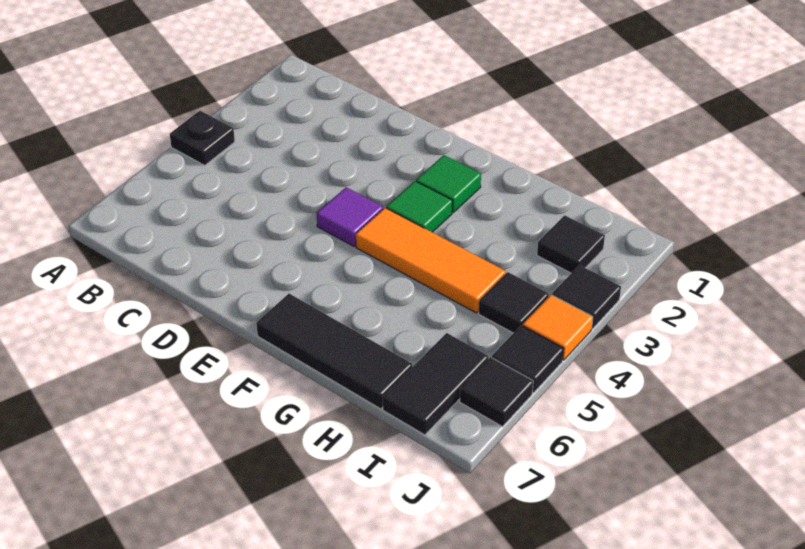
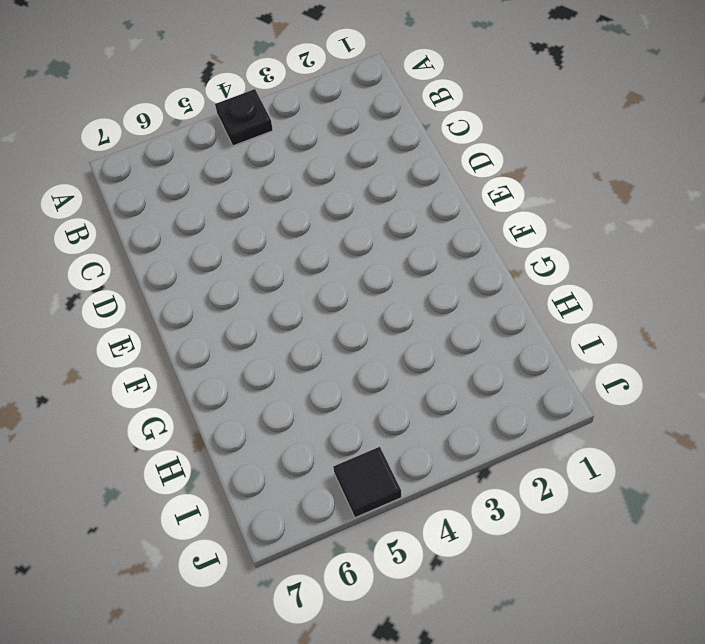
none -> purple tile E4 level 1
none -> green tile F2 level 1
none -> green tile F3 level 1

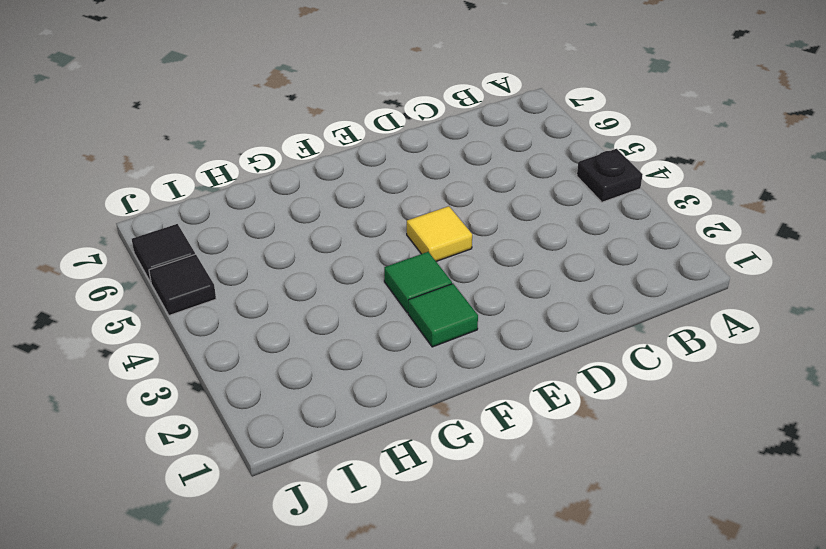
yellow tile E4 level 1 -> purple tile E4 level 1
none -> orange tile F4:H4 level 1
none -> black tile F7:H7 level 1
none -> black tile I2 level 1

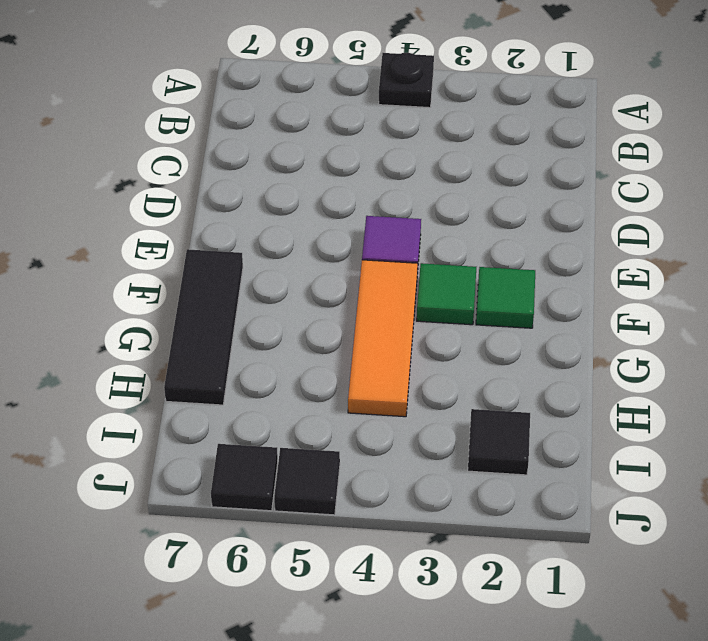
none -> black tile I4 level 1
none -> black tile I6:I7 level 1
none -> black tile J3 level 1

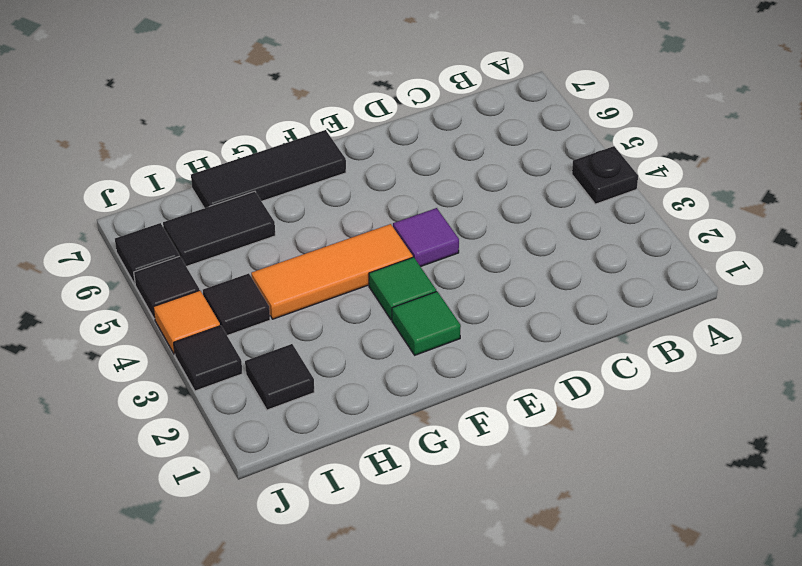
black tile H6:I6 level 1 -> black tile I6:I7 level 1

